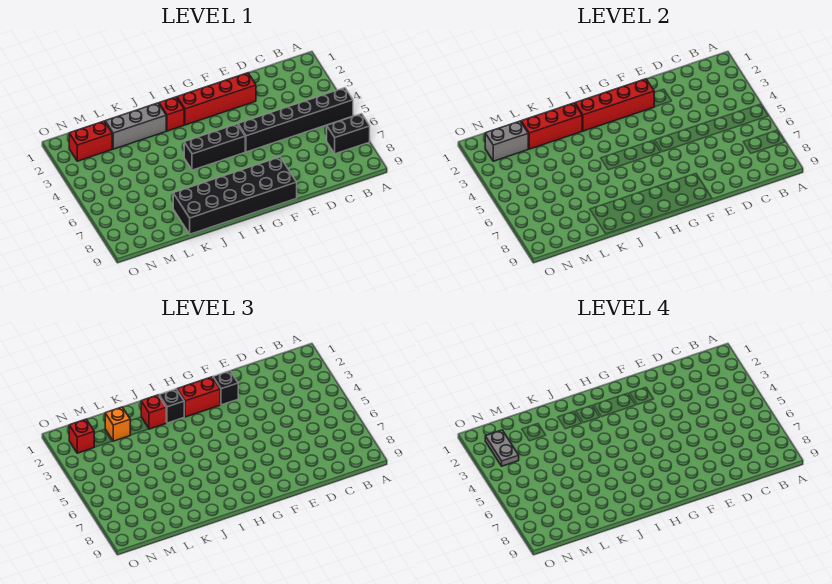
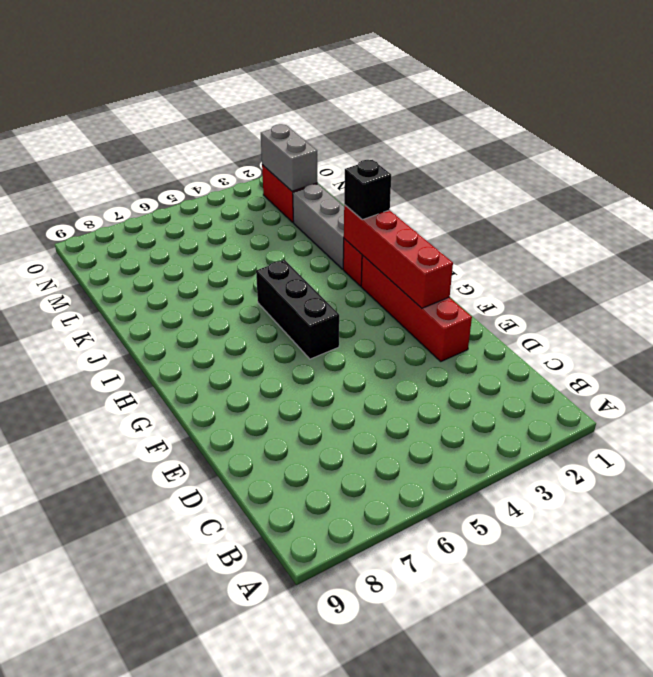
none -> black brick A5:F5 level 1
none -> black brick A7:B7 level 1
none -> black brick F8:K9 level 1

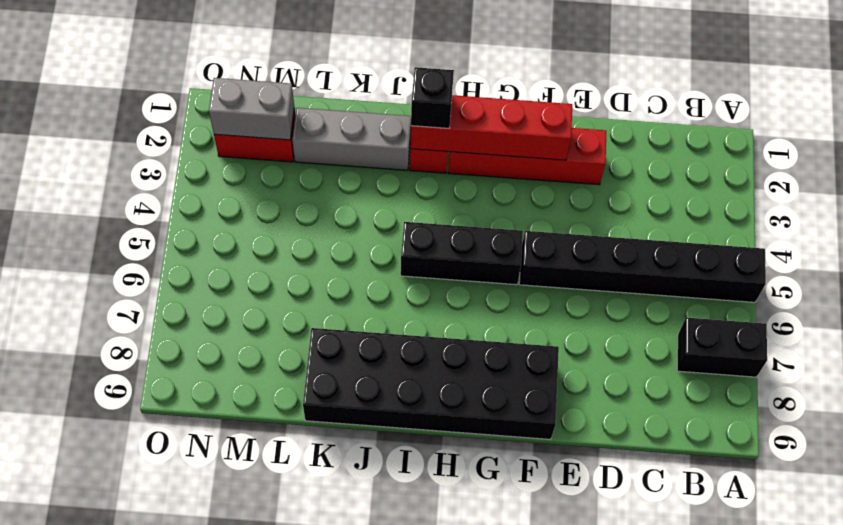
none -> red brick J2:L2 level 2
none -> black brick F2 level 3
none -> red brick G2:H2 level 3

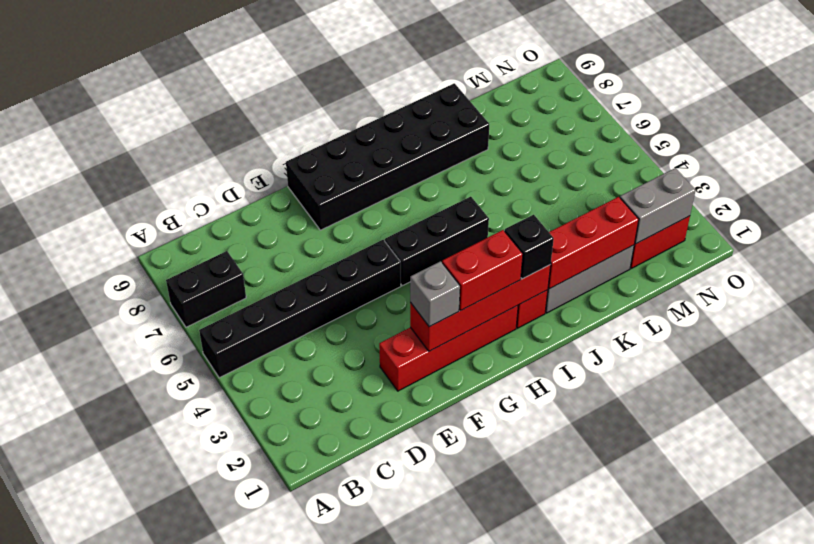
grey brick F2 level 3 -> black brick F2 level 3
none -> red brick J2 level 3
none -> orange brick L2 level 3
none -> red brick N2 level 3

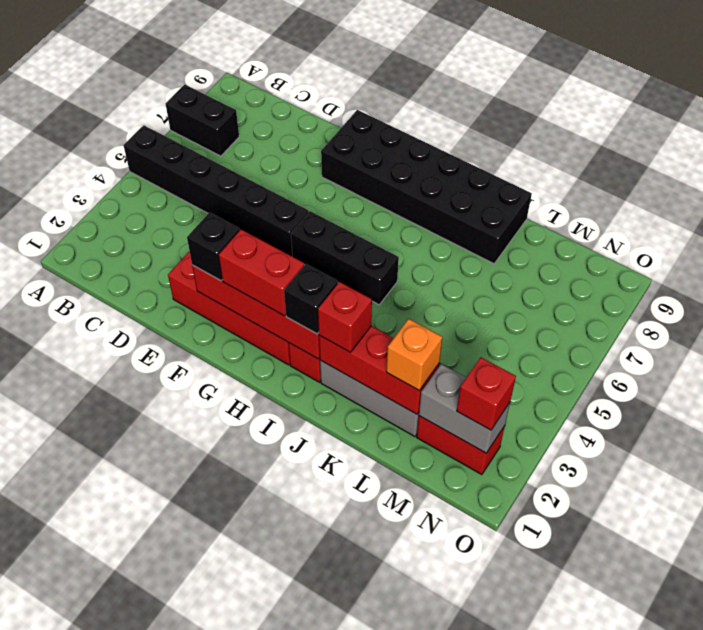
none -> grey plate N2:N3 level 4

